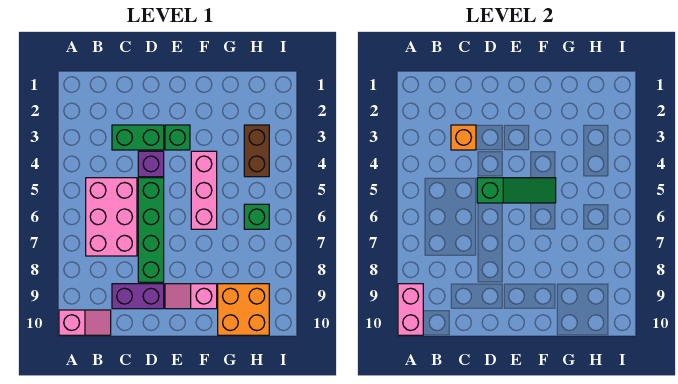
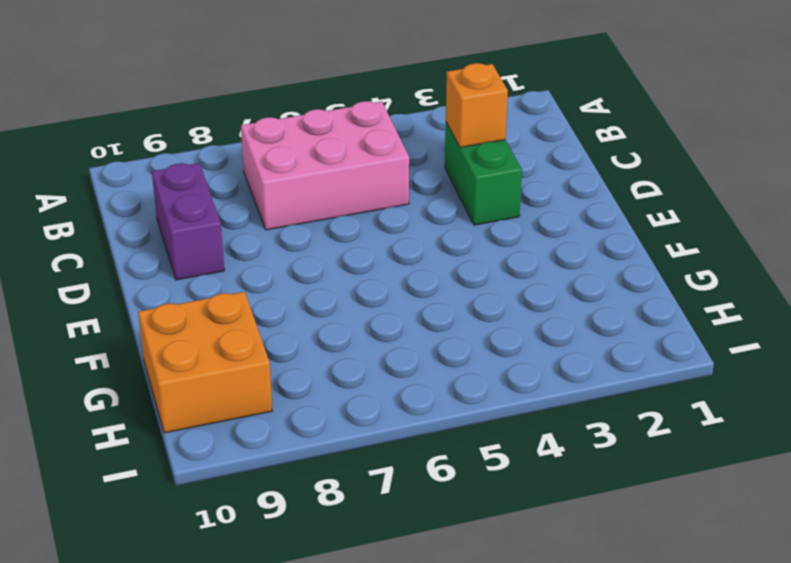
none -> pink slope A10:B10 level 1 top A
none -> purple brick D4 level 1
none -> green brick D5:D8 level 1

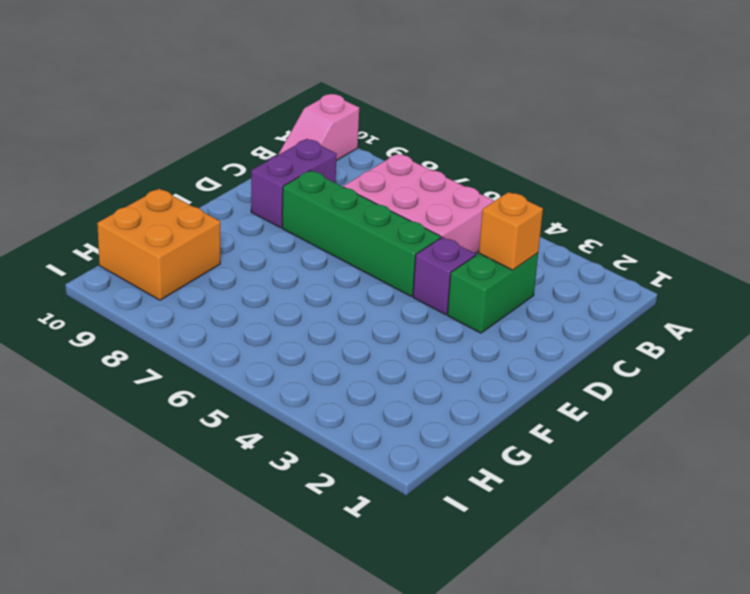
none -> green brick E3 level 1
none -> pink slope E9:F9 level 1 top F
none -> pink brick F4:F6 level 1

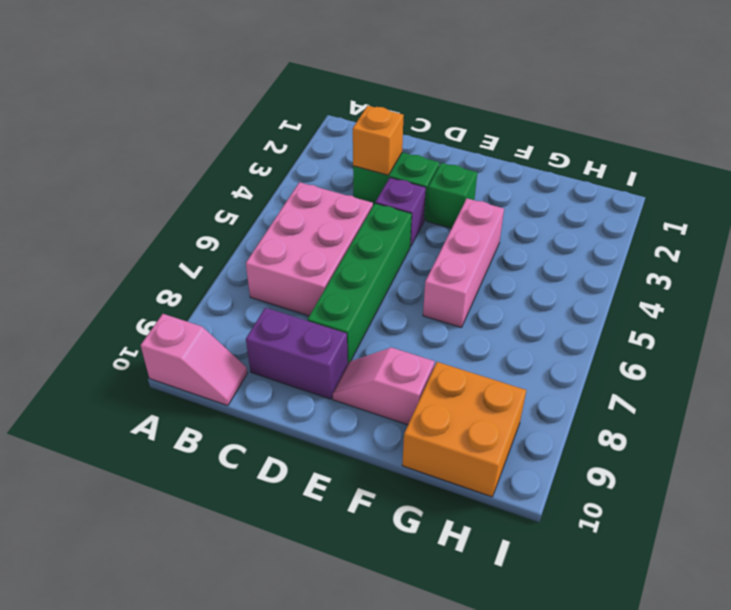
none -> brown brick H3:H4 level 1
none -> green brick H6 level 1
none -> pink brick A9:A10 level 2

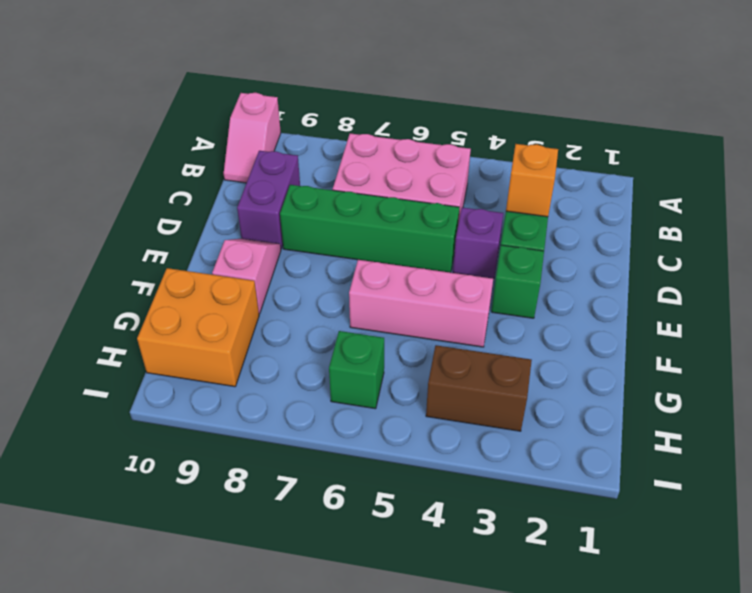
none -> pink brick A9:A10 level 2
none -> green slope D5:F5 level 2 top D

